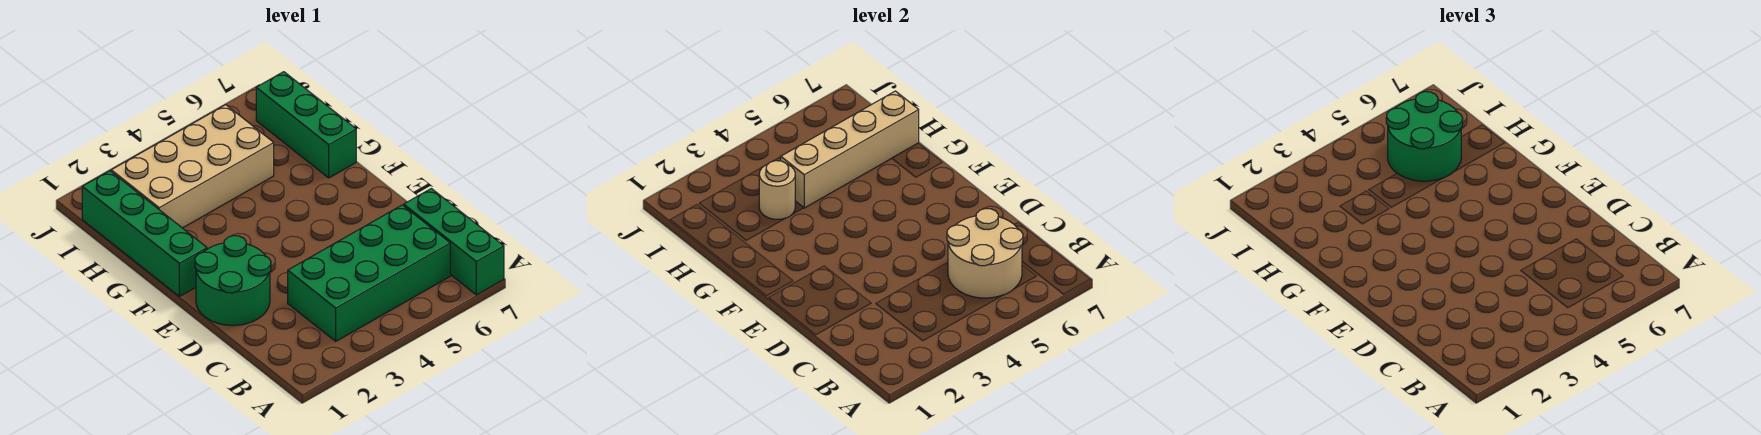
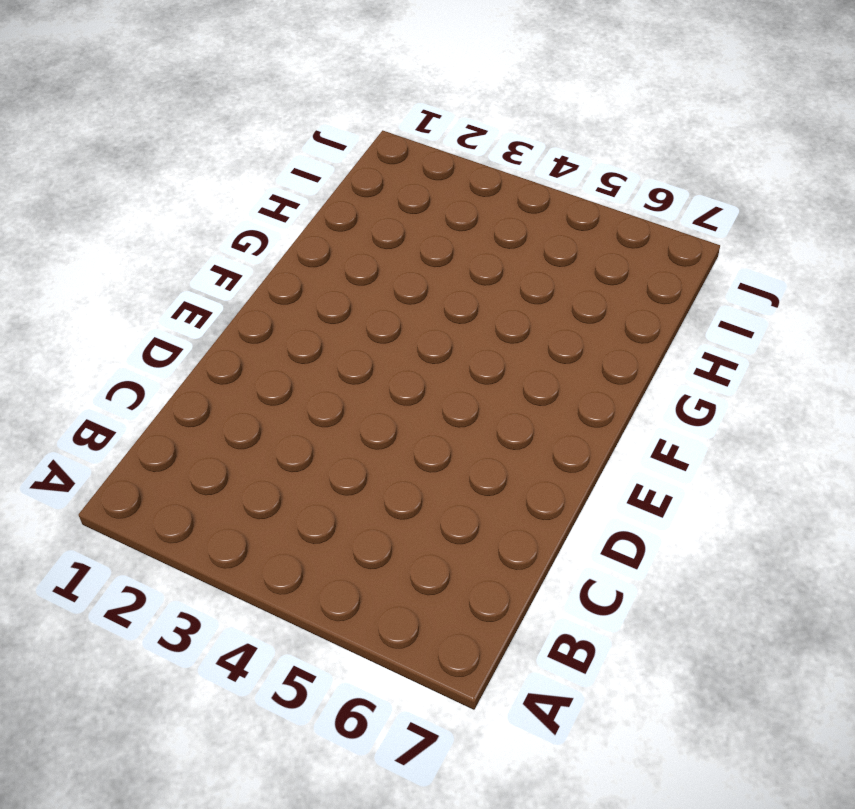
none -> green brick A7:C7 level 1
none -> green brick B3:C6 level 1

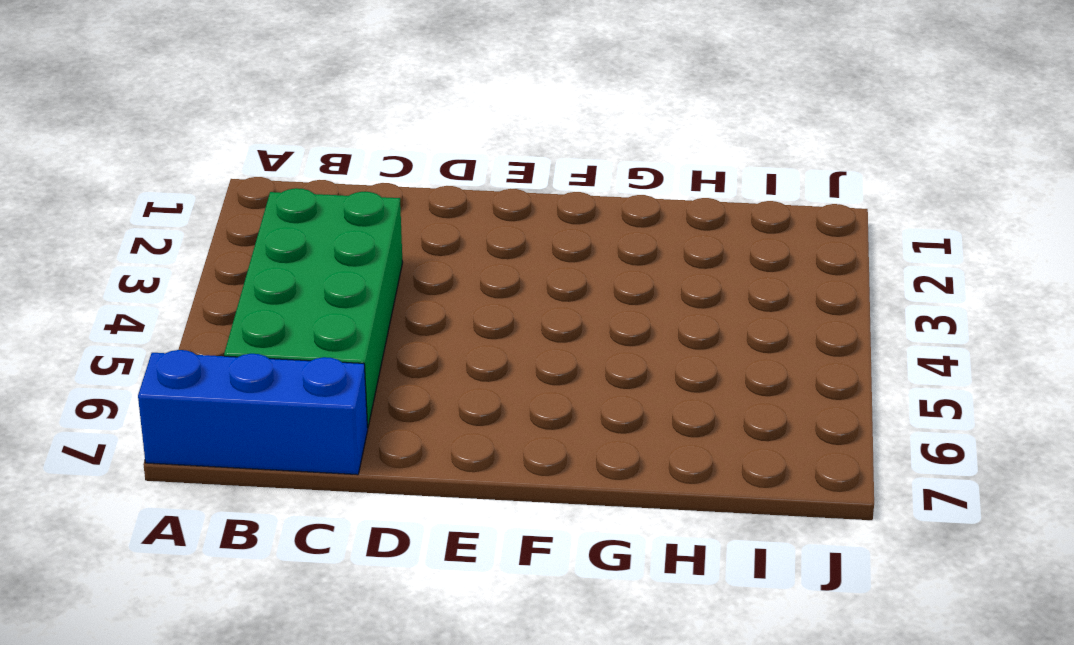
blue brick A7:C7 level 1 -> green brick A7:C7 level 1
none -> green round brick D1:E2 level 1
none -> green brick F1:I1 level 1

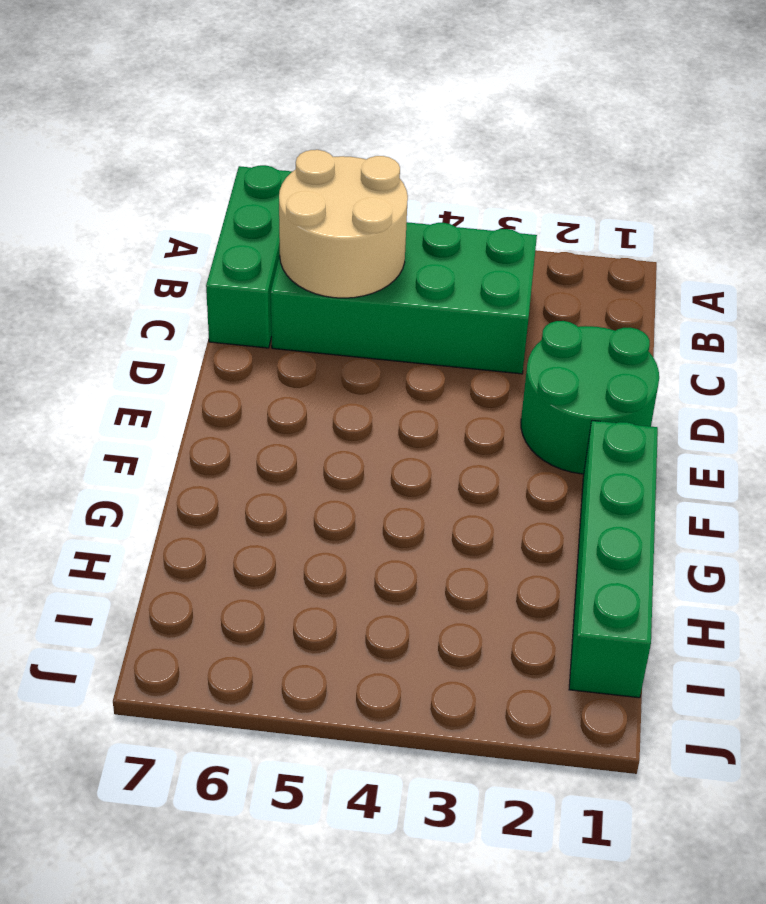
none -> green brick G7:I7 level 1
none -> tan brick H2:I5 level 1

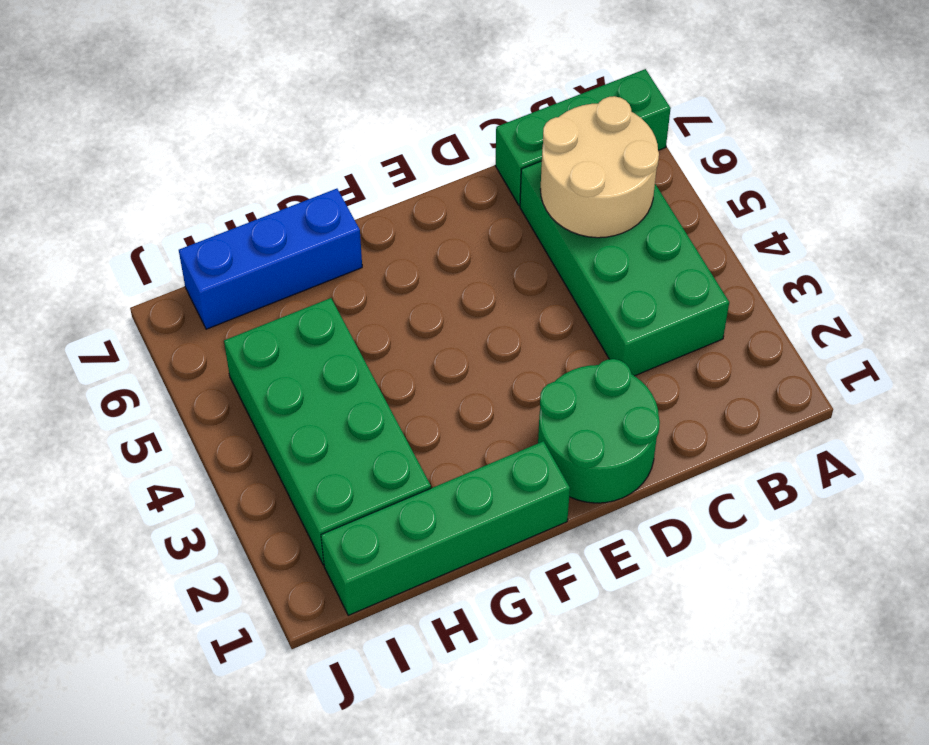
blue brick G7:I7 level 1 -> green brick G7:I7 level 1
green brick H2:I5 level 1 -> tan brick H2:I5 level 1
none -> tan round brick H3 level 2
none -> tan brick H4:H7 level 2

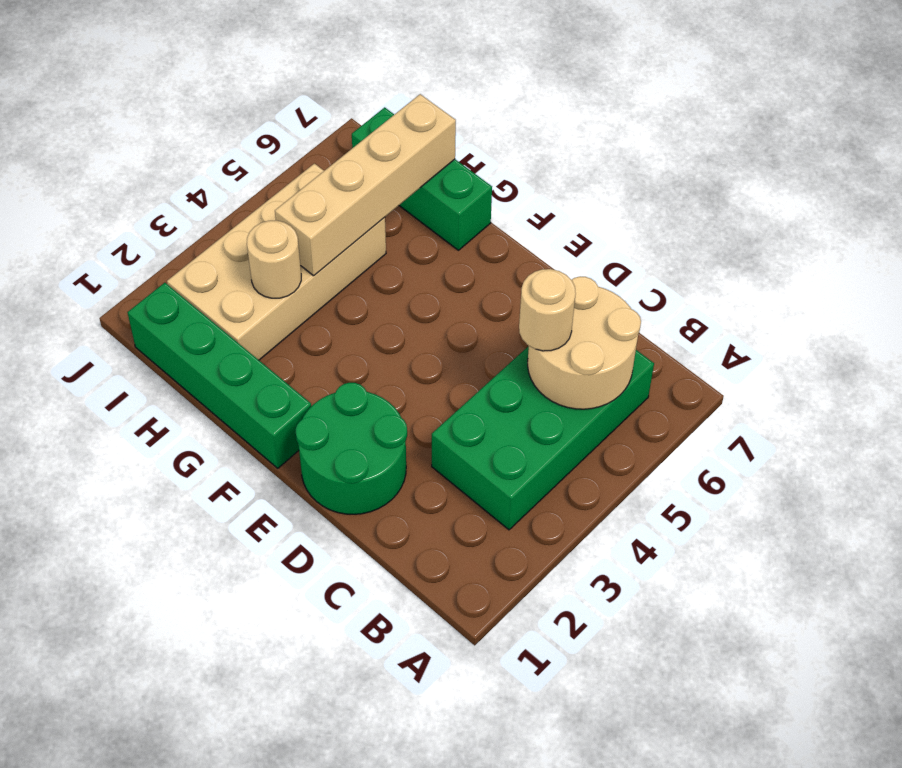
tan round brick C5 level 3 -> none
none -> green brick A7:C7 level 1
none -> green round brick H5:I6 level 3

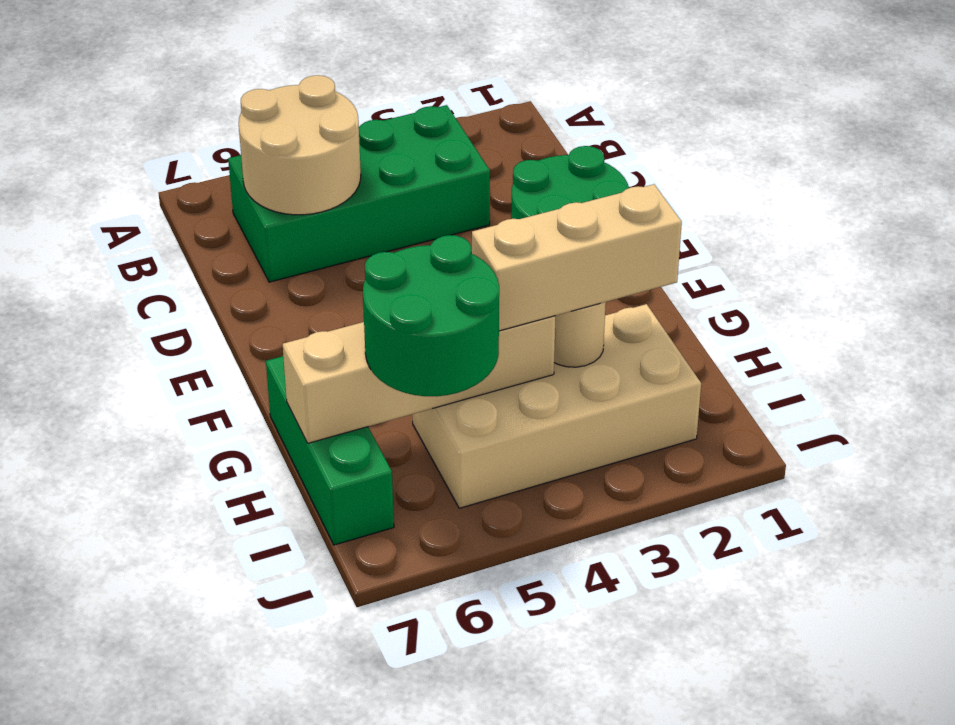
tan brick H2:H4 level 3 -> none
none -> green brick A7:C7 level 1
none -> green brick F1:I1 level 1

